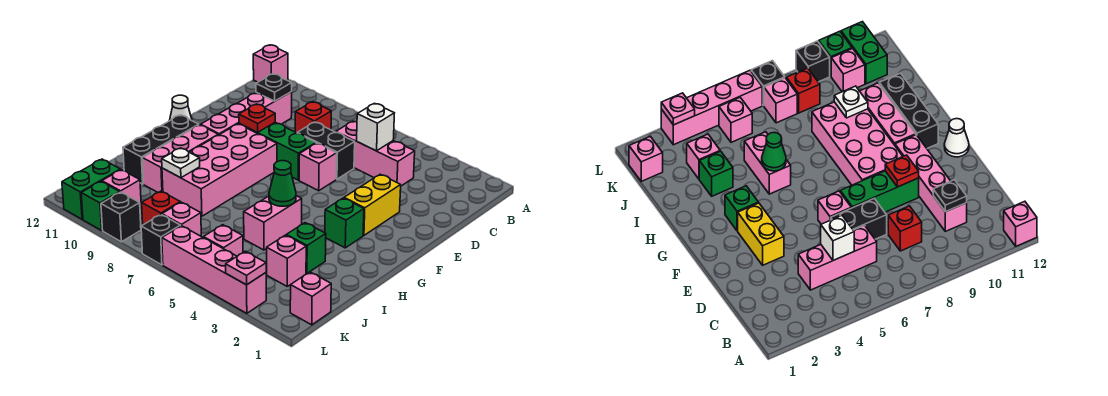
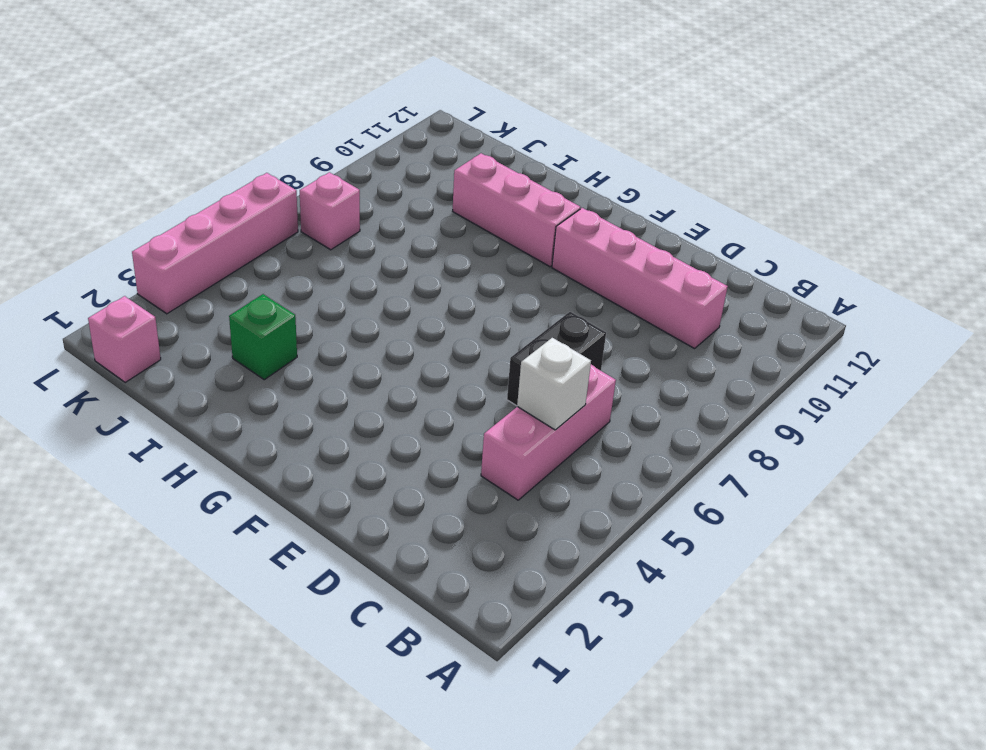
none -> pink brick A12 level 1
none -> red brick C8 level 1
none -> yellow brick E3:F3 level 1
none -> pink brick E6 level 1

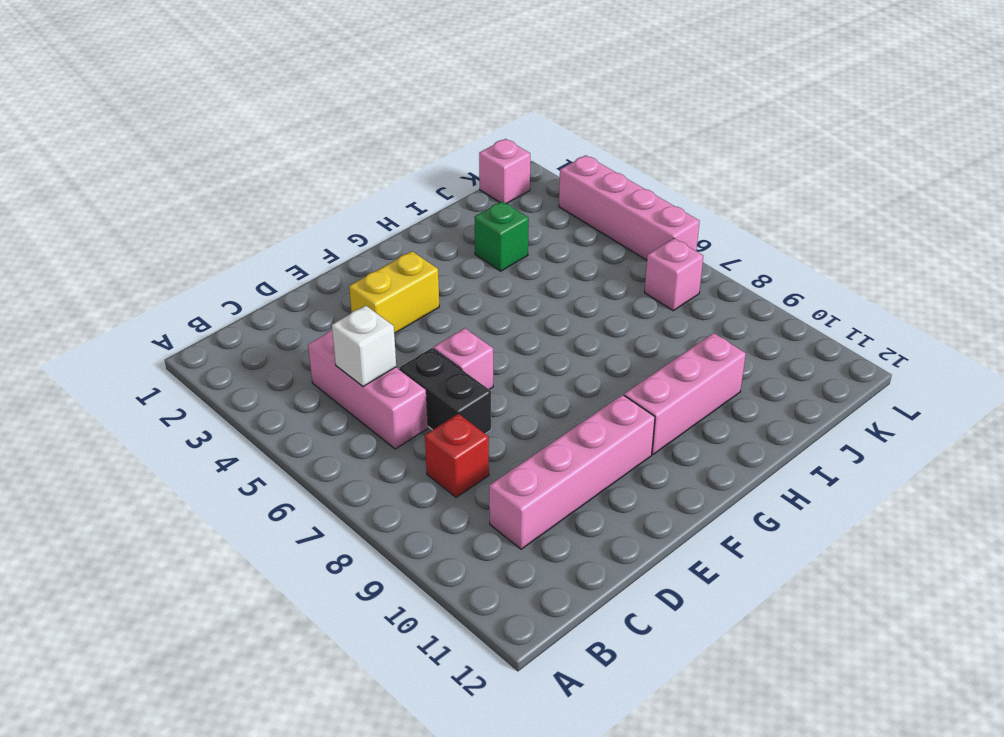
none -> pink brick A12 level 1
none -> green brick E7:E9 level 1
none -> pink brick F8:I9 level 1
none -> white cone F12 level 1

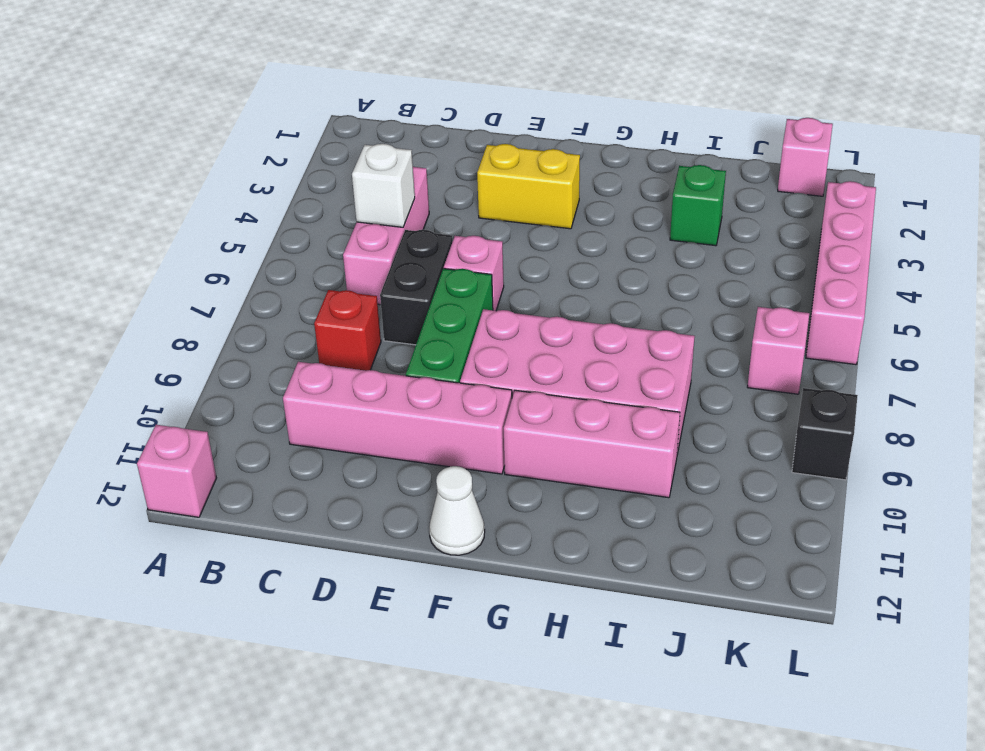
none -> green brick G3 level 1
none -> black brick G11:I11 level 1
none -> pink brick H5:I5 level 1
none -> pink brick J3 level 1

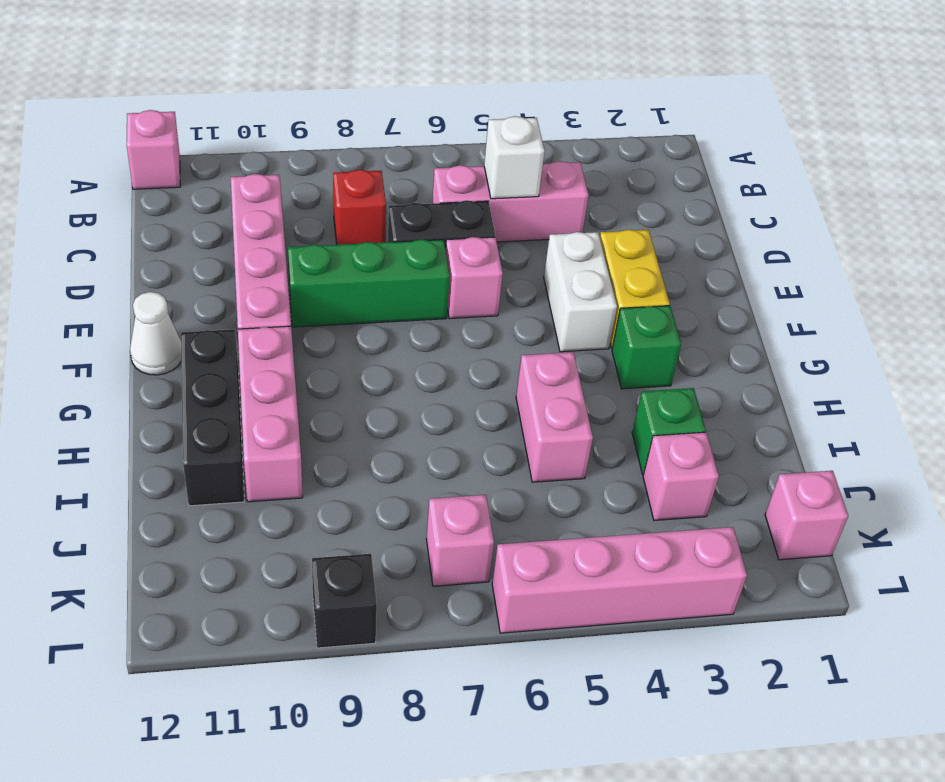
white brick E4:F4 level 1 -> none
none -> pink brick F8:I9 level 1
none -> pink brick K5 level 1
none -> red brick K8 level 1
none -> pink brick K10 level 1

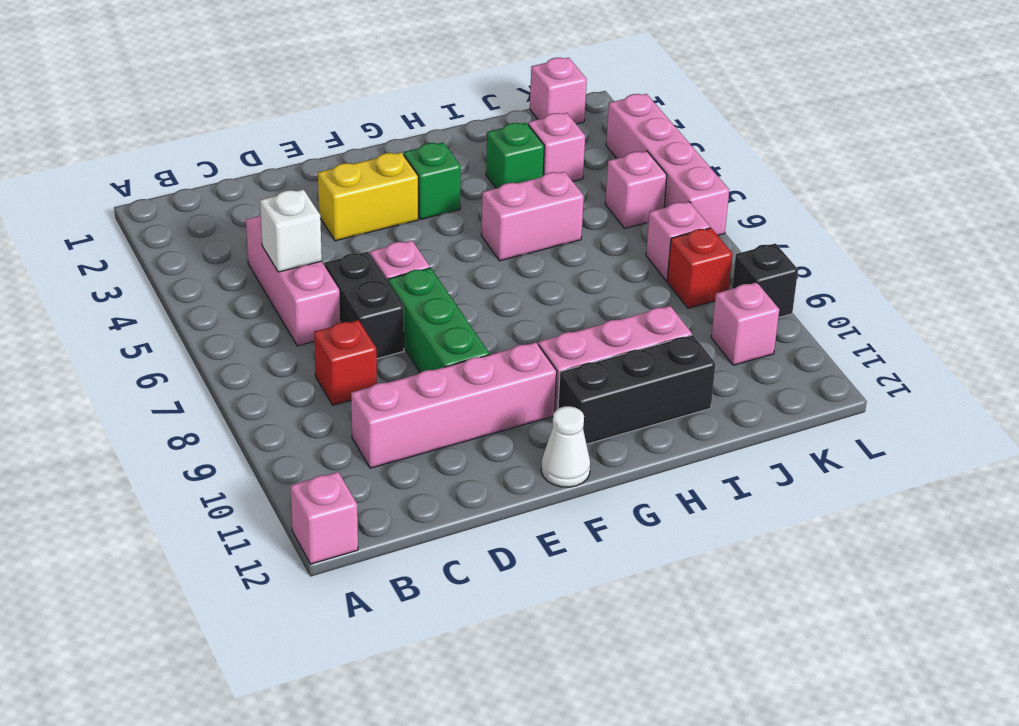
none -> pink brick F8:I9 level 1
none -> green brick K11:L11 level 1
none -> black brick L7 level 1
none -> green brick L10 level 1

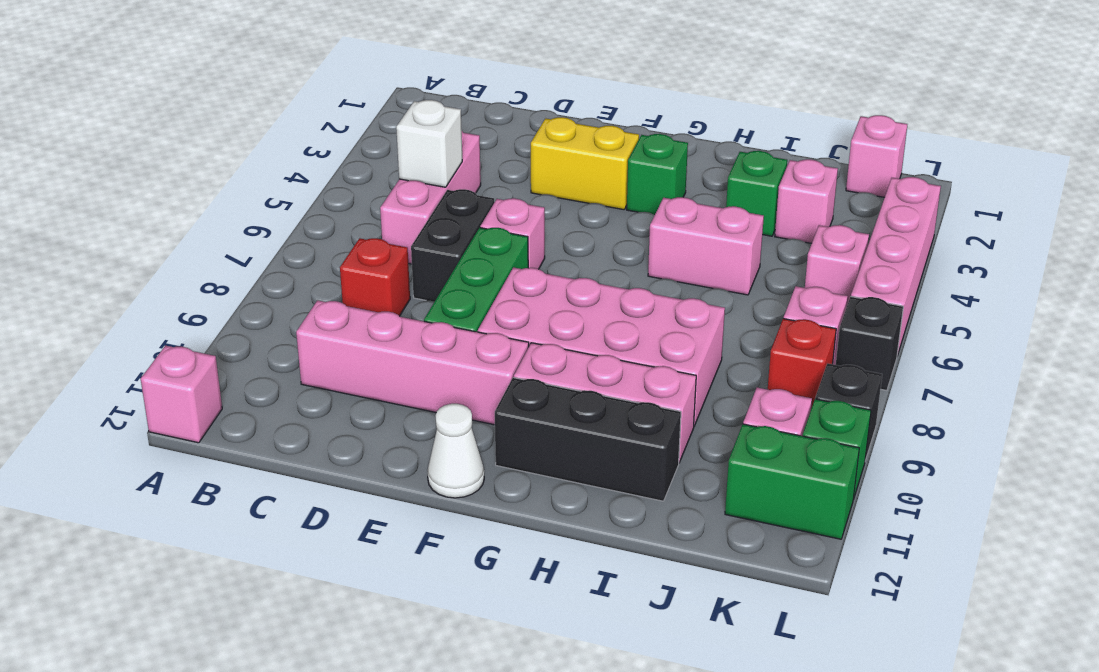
none -> black plate C10 level 2
none -> red plate E9 level 2
none -> green cone H5 level 2
none -> white plate I9 level 2

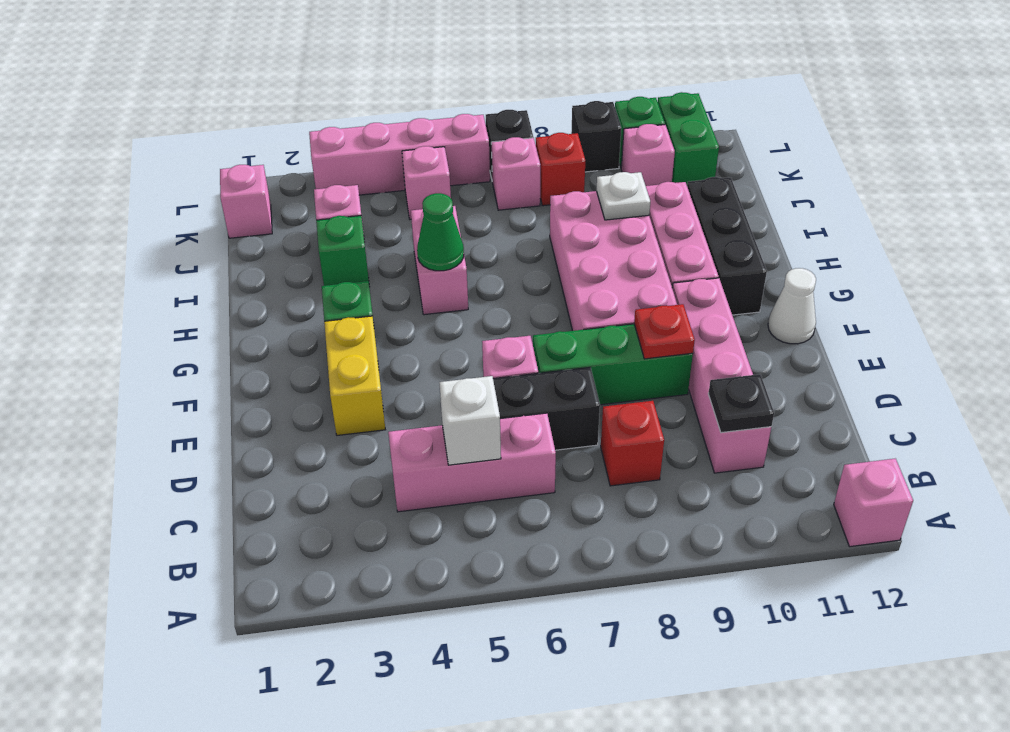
none -> pink plate L3 level 2

